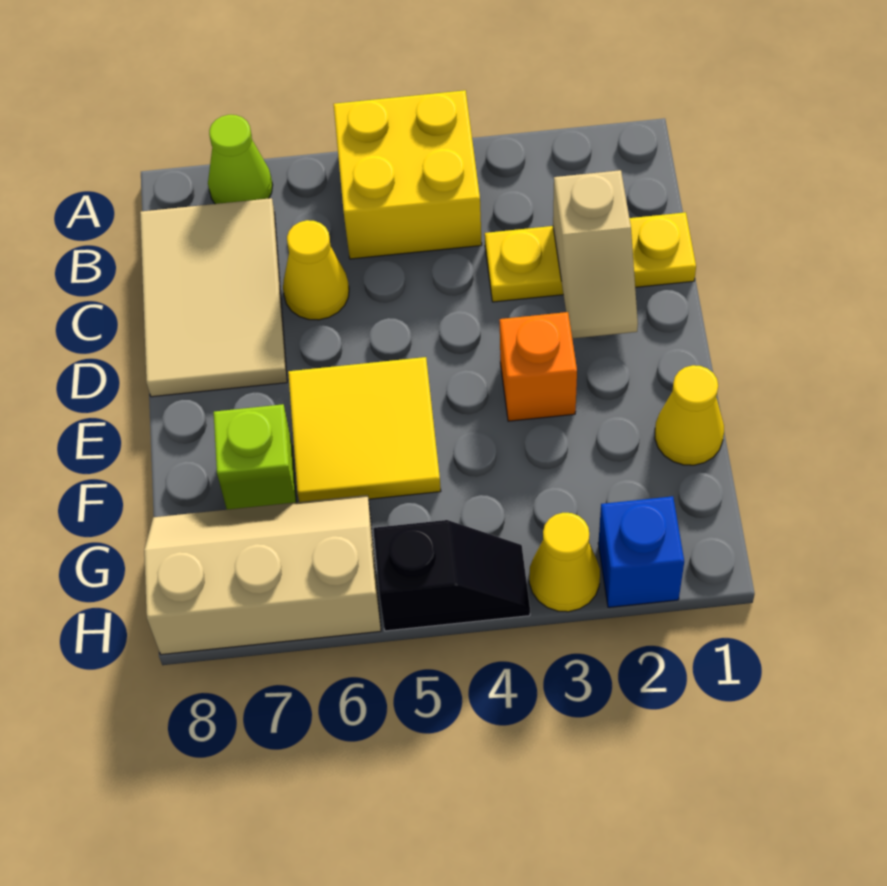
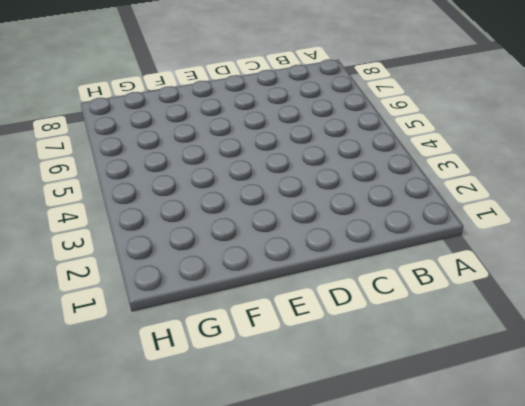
none -> yellow brick A4:B5 level 1
none -> lime cone A7 level 1
none -> tan tile B7:D8 level 1

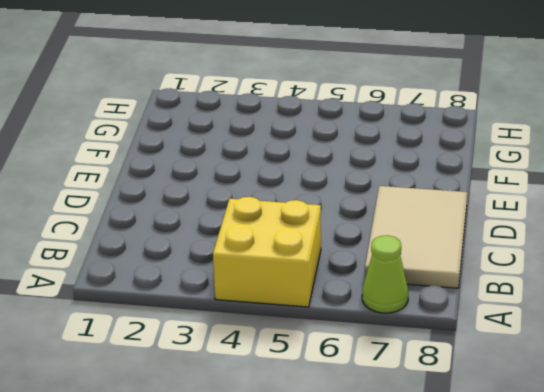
none -> yellow plate C1:C3 level 1
none -> yellow cone C6 level 1
none -> orange brick E3 level 1

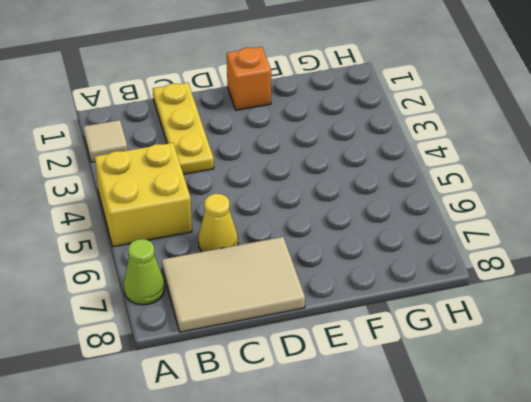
tan tile A2 level 1 -> none
orange brick E1 level 1 -> orange brick E3 level 1
none -> yellow tile E5:F6 level 1
none -> yellow cone F1 level 1
none -> lime brick F7 level 1

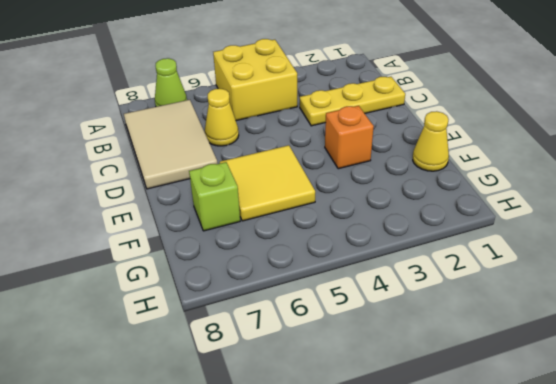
none -> tan slope G6:H8 level 1 top H
none -> blue brick H2 level 1
none -> yellow cone H3 level 1

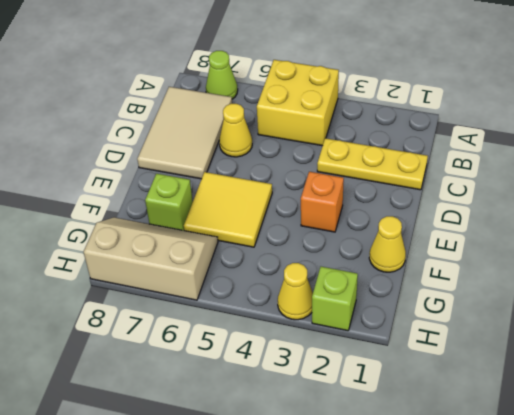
lime brick H2 level 1 -> blue brick H2 level 1
none -> black slope H4:H5 level 1 top 5
none -> tan slope C2:D2 level 2 top C

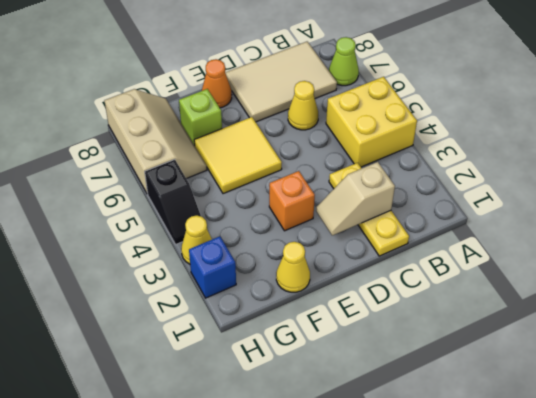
orange cone E8 level 1 -> none

